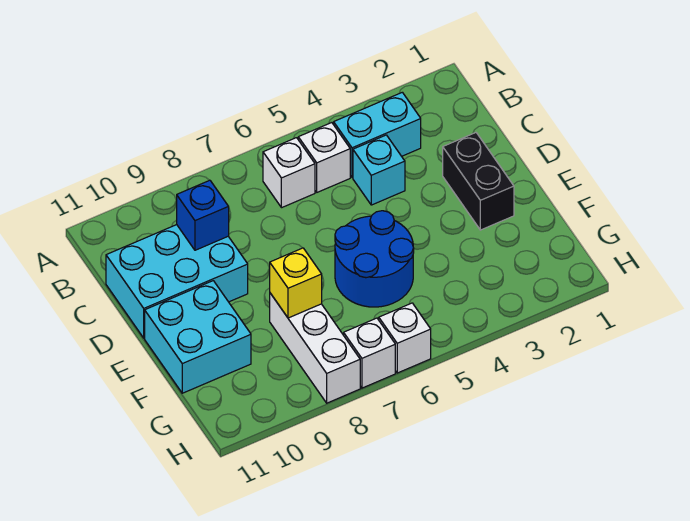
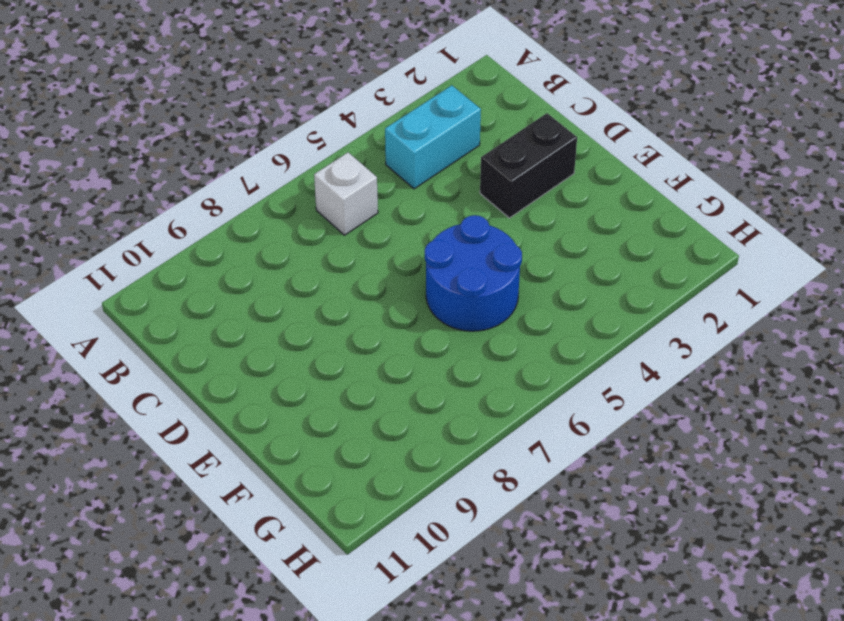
black brick D2:D3 level 1 -> black brick D2:E2 level 1
none -> white brick B5 level 1
none -> cyan brick C4 level 1
none -> cyan brick C9:D11 level 1

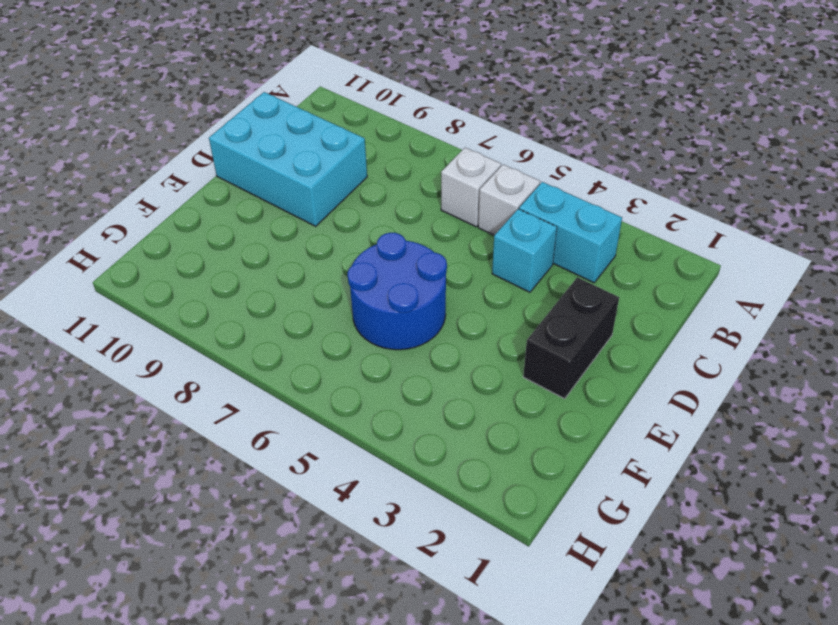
none -> cyan brick E10:F11 level 1
none -> white brick F8:H8 level 1
none -> white brick H6 level 1

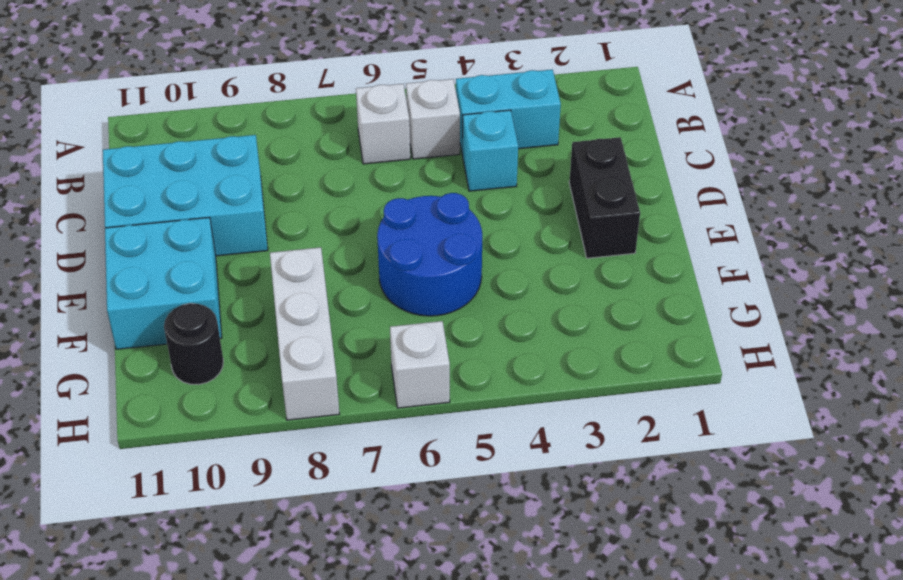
black round brick G10 level 1 -> none
none -> white brick H7 level 1
none -> blue brick C9 level 2
none -> yellow brick F8 level 2

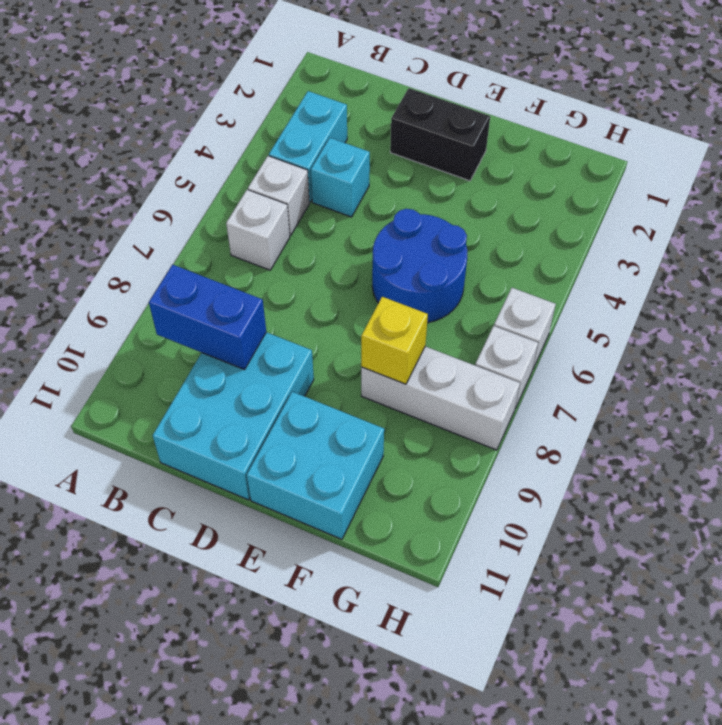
blue brick B9:C9 level 2 -> blue brick C9 level 2

